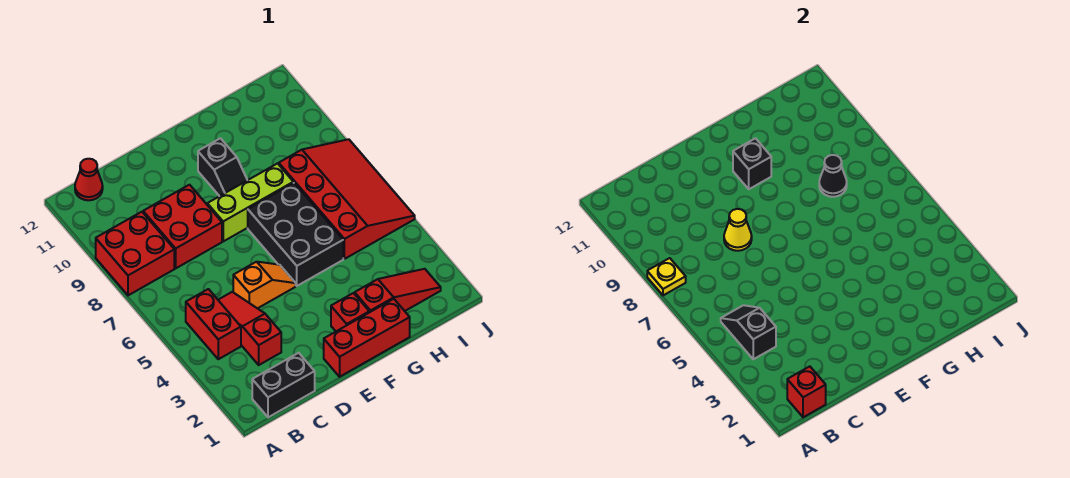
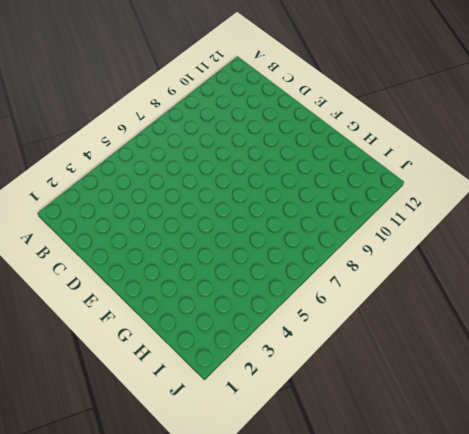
none -> red brick A8:B9 level 1
none -> black brick B1:C1 level 1
none -> red brick B4:B5 level 1

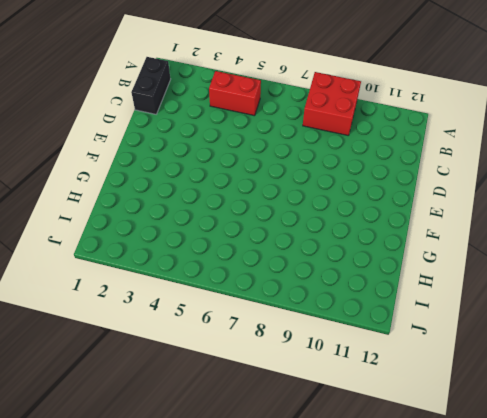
none -> red cone B12 level 1
none -> red slope C3:C5 level 1 top 3
none -> red brick C8:D9 level 1

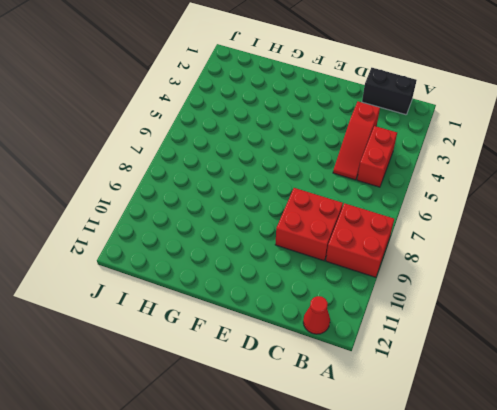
none -> orange slope D5:E5 level 1 top D
none -> red brick E1:G1 level 1
none -> lime brick E8:G8 level 1

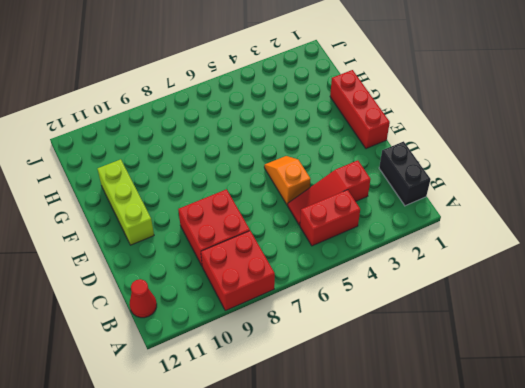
lime brick E11:G11 level 1 -> lime brick E8:G8 level 1
none -> red brick F2 level 1
none -> black brick F5:G7 level 1
none -> black slope F9:F10 level 1 top 10

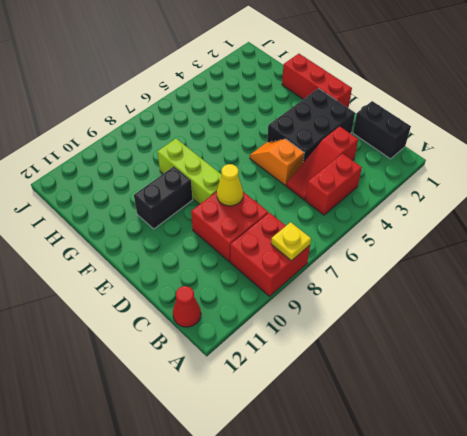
black brick D2:E4 level 1 -> black brick F5:G7 level 1
black brick F9:F10 level 1 -> black slope F9:F10 level 1 top 10
none -> red brick F2 level 1
none -> red slope G2:I2 level 1 top G
none -> red slope H5:J8 level 1 top H

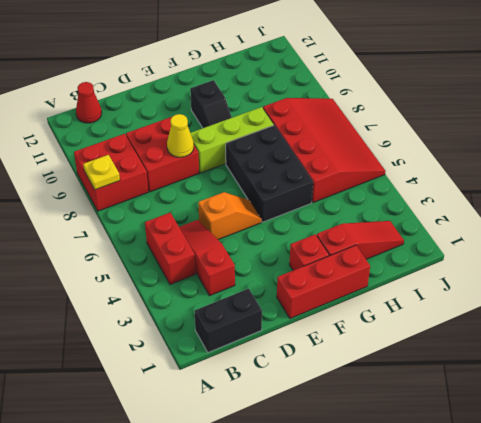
none -> red brick B1 level 2
none -> black slope B4:B5 level 2 top 4
none -> black brick F10 level 2

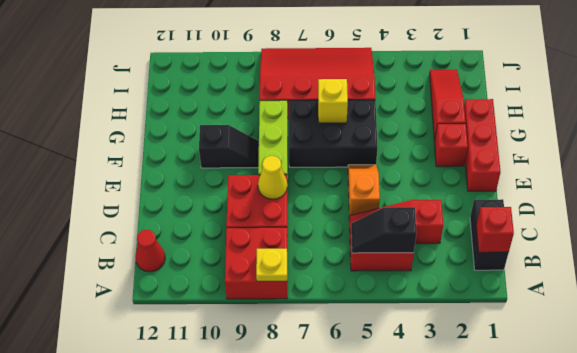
yellow brick G6 level 2 -> none
none -> black brick F10 level 2
none -> black cone H8 level 2

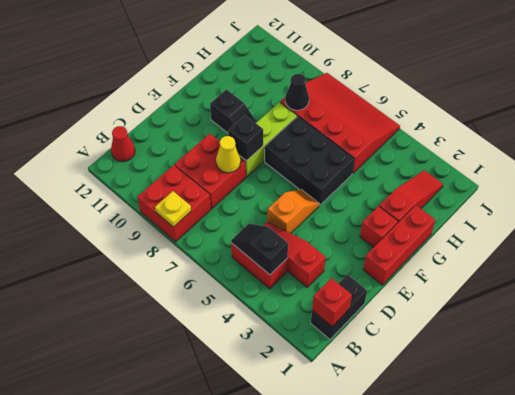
black brick E8 level 2 -> black brick F10 level 2

